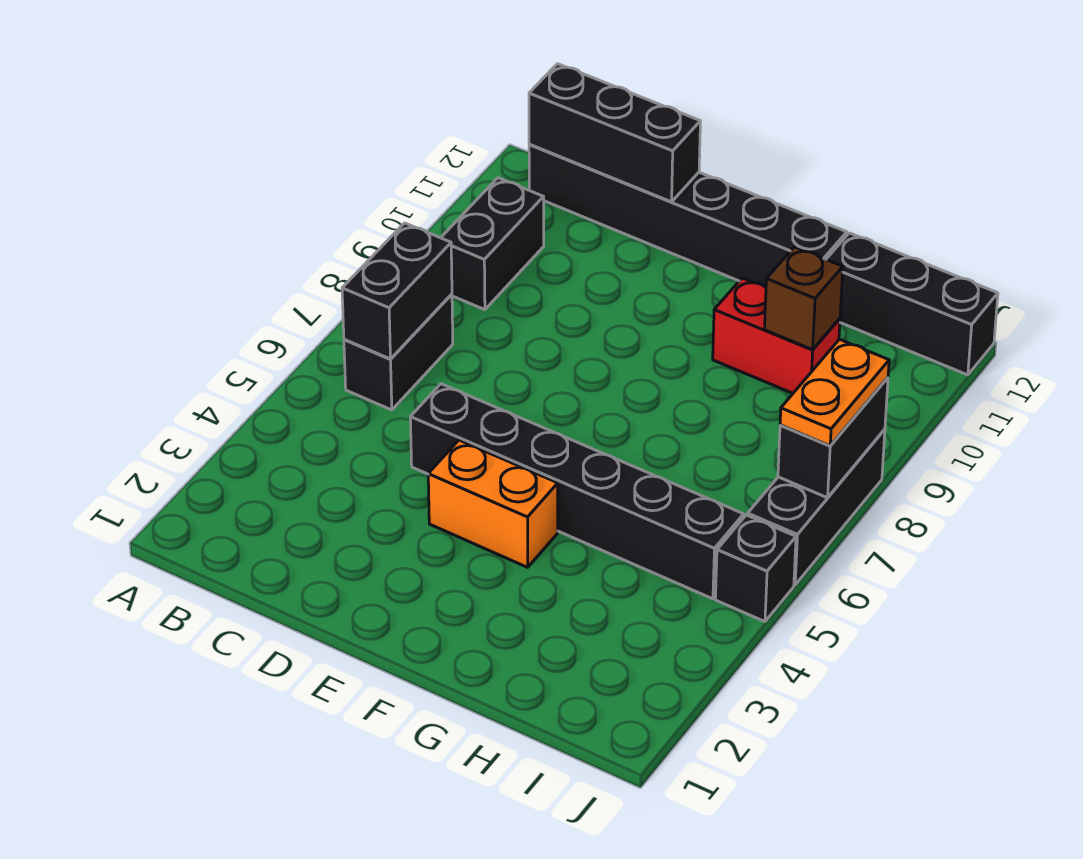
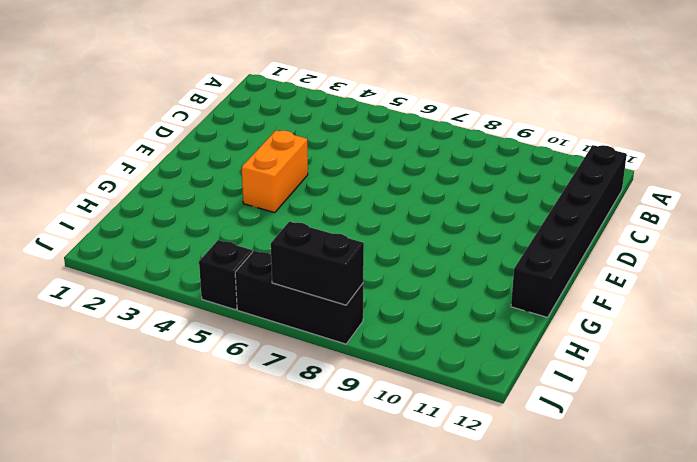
none -> black brick B6:B7 level 1
none -> black brick B9:B10 level 1
none -> black brick D5:I5 level 1

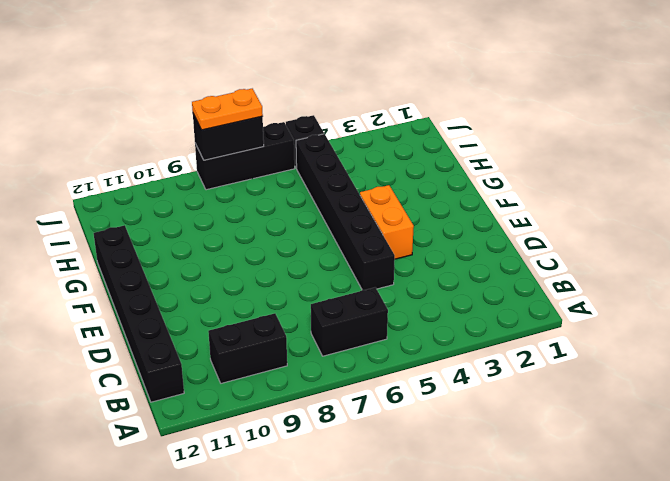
none -> red brick G10:H10 level 1
none -> black brick H12:J12 level 1
none -> black brick B6:B7 level 2

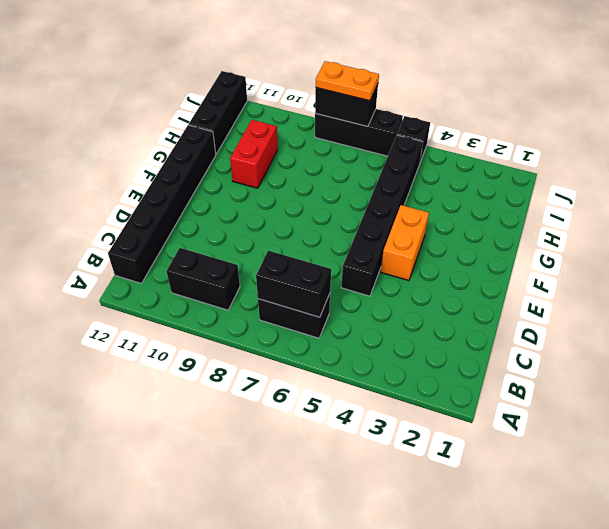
none -> black brick B12:D12 level 2
none -> brown brick H10 level 2

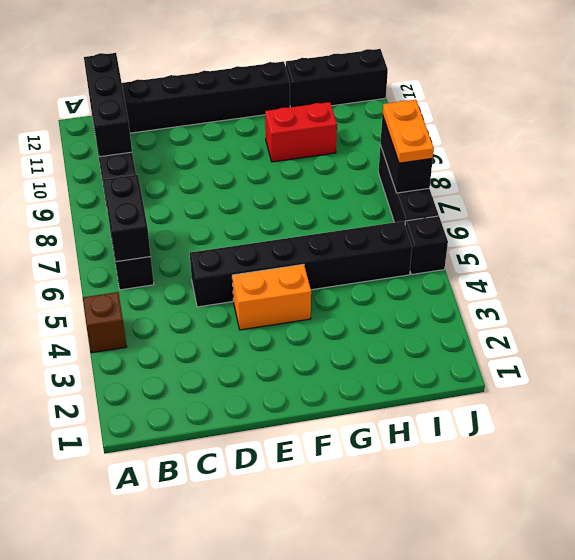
brown brick A4 level 1 -> brown brick H10 level 2
black brick B10:B12 level 2 -> black brick B12:D12 level 2

